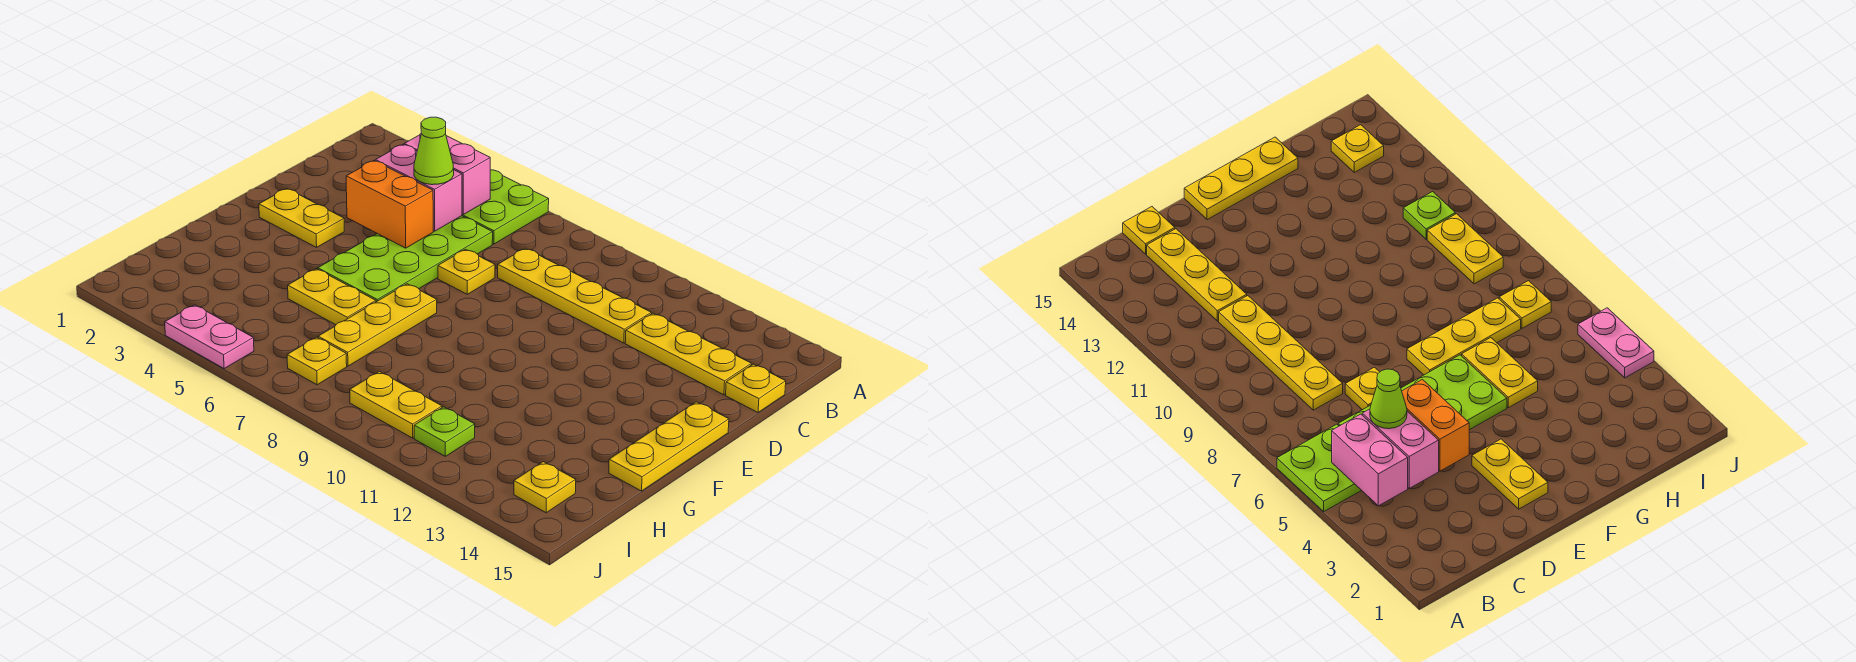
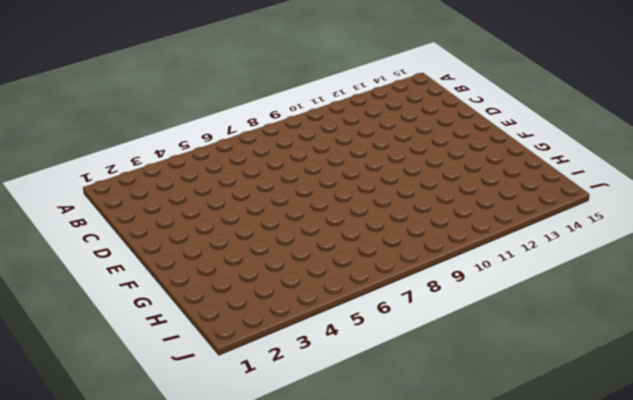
none -> lime plate A5:B6 level 1
none -> lime plate C5:F6 level 1
none -> yellow plate C8:C11 level 1

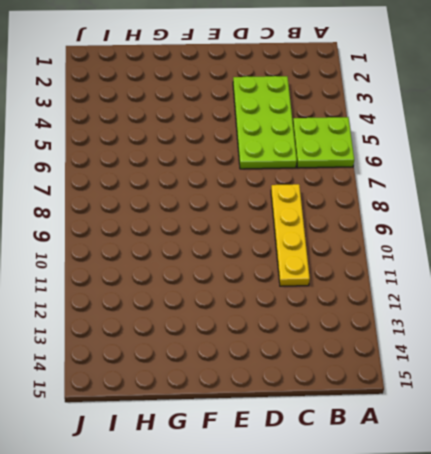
lime plate C3:D6 level 1 -> lime plate C5:F6 level 1
none -> yellow plate C12:C14 level 1
none -> yellow plate C15 level 1
none -> yellow plate D7 level 1

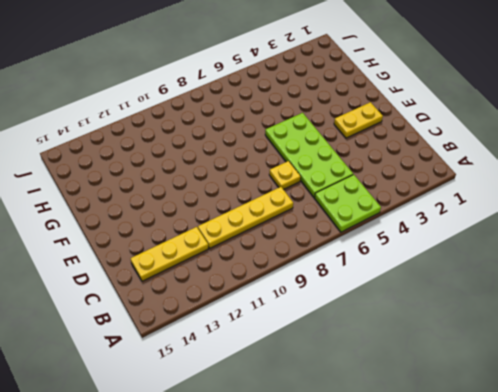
none -> yellow plate C15 level 1
none -> yellow plate E15:G15 level 1
none -> yellow plate F7:H7 level 1

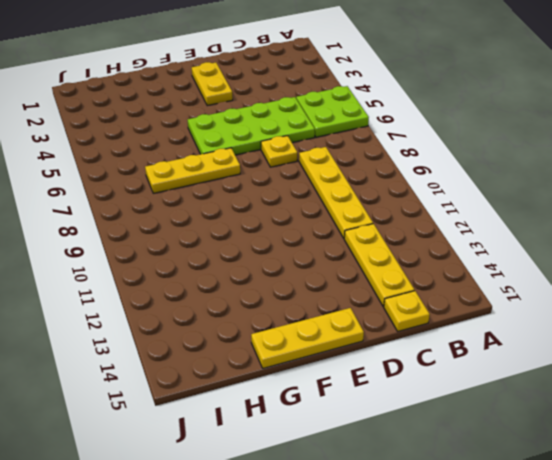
none -> yellow plate G5:G6 level 1
none -> yellow plate I7 level 1
none -> yellow plate I9:I10 level 1

